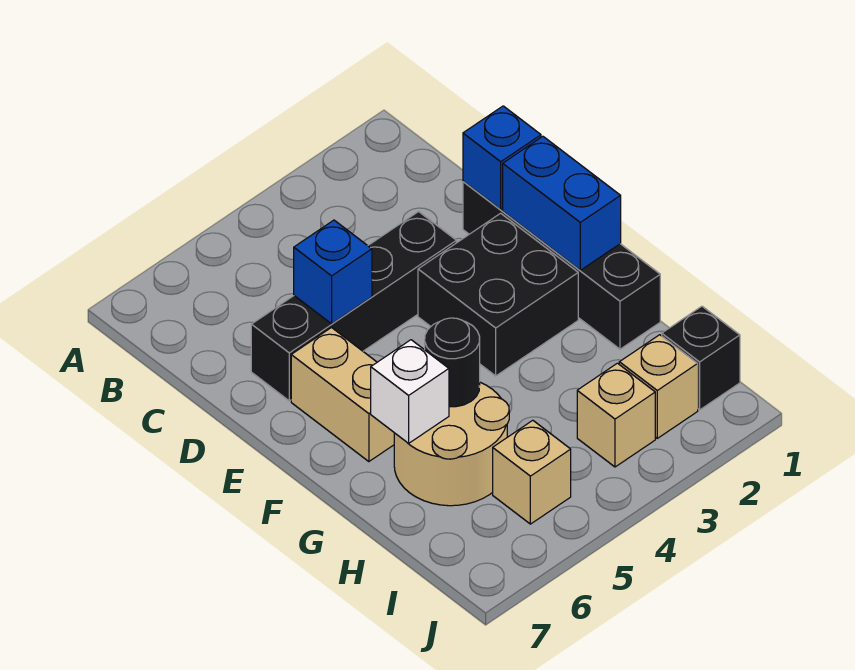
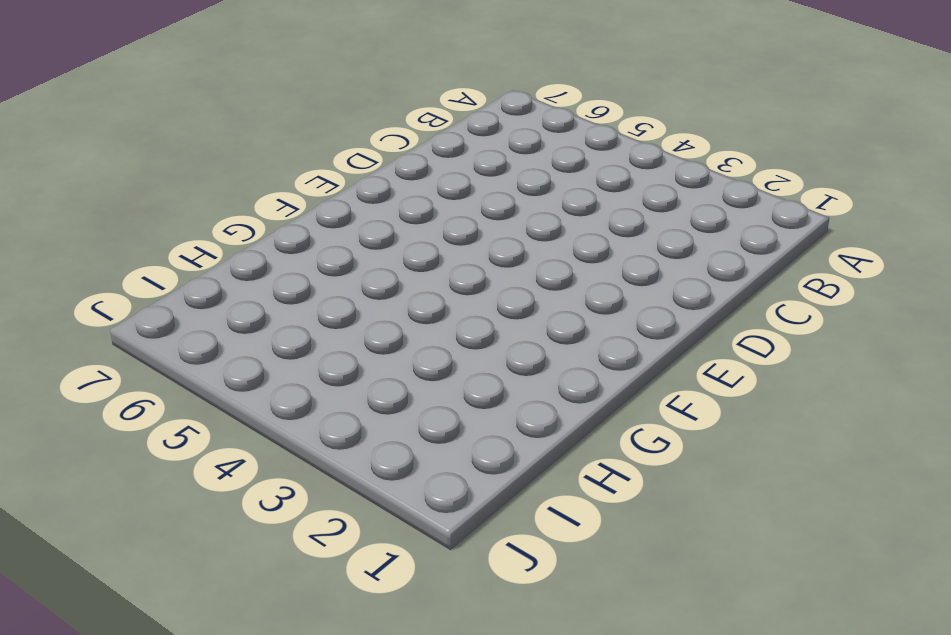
none -> black brick D1:G1 level 1
none -> black brick D3:D6 level 1
none -> black brick E2:F3 level 1

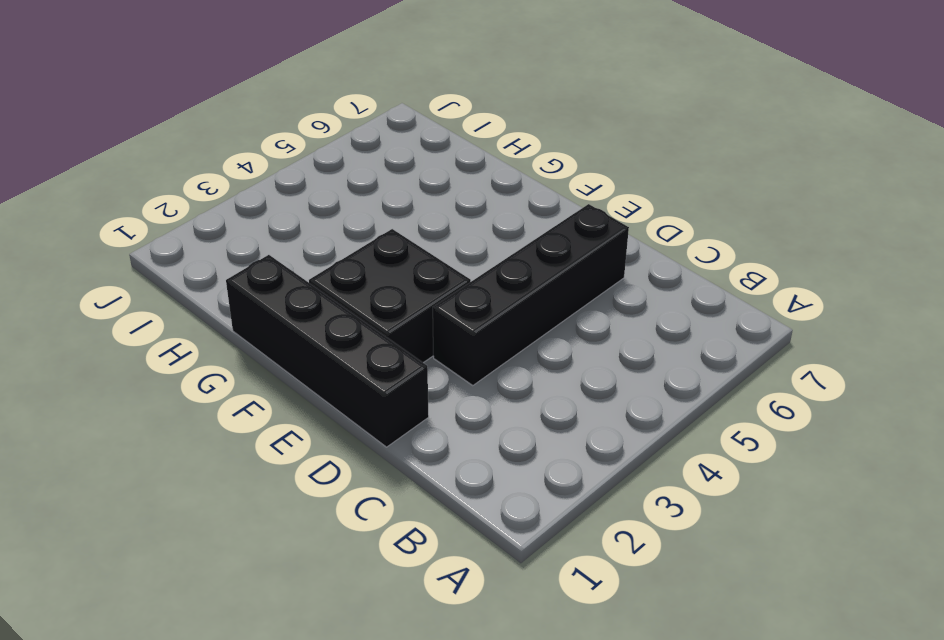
none -> tan brick E6:F6 level 1
none -> tan round brick G5:H6 level 1
none -> black brick I1 level 1

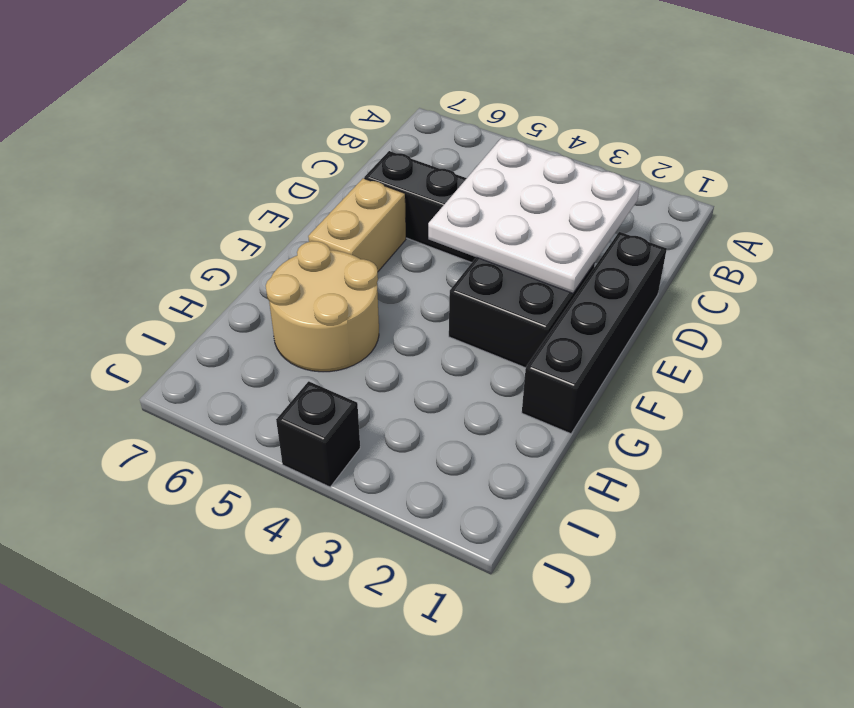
white plate C2:E4 level 2 -> none
black brick J4 level 1 -> black brick I1 level 1
none -> tan brick I2 level 1
none -> tan brick I3 level 1
none -> tan brick I5 level 1

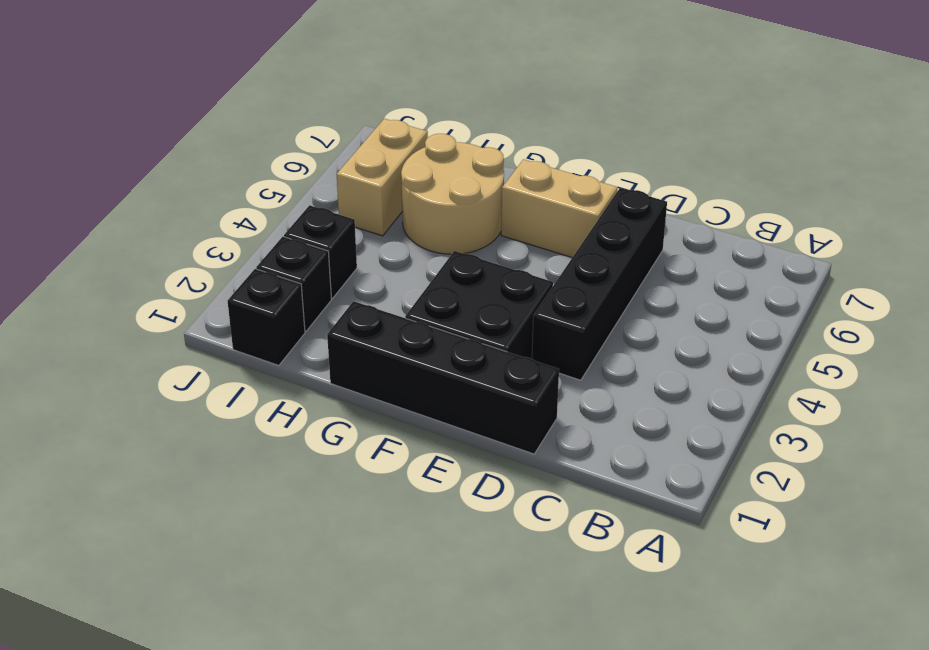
black brick I2 level 1 -> tan brick I2 level 1
black brick I3 level 1 -> tan brick I3 level 1
tan brick I5:I6 level 1 -> tan brick I5 level 1
none -> blue brick D1 level 2
none -> blue brick D5 level 2
none -> blue brick E1:F1 level 2

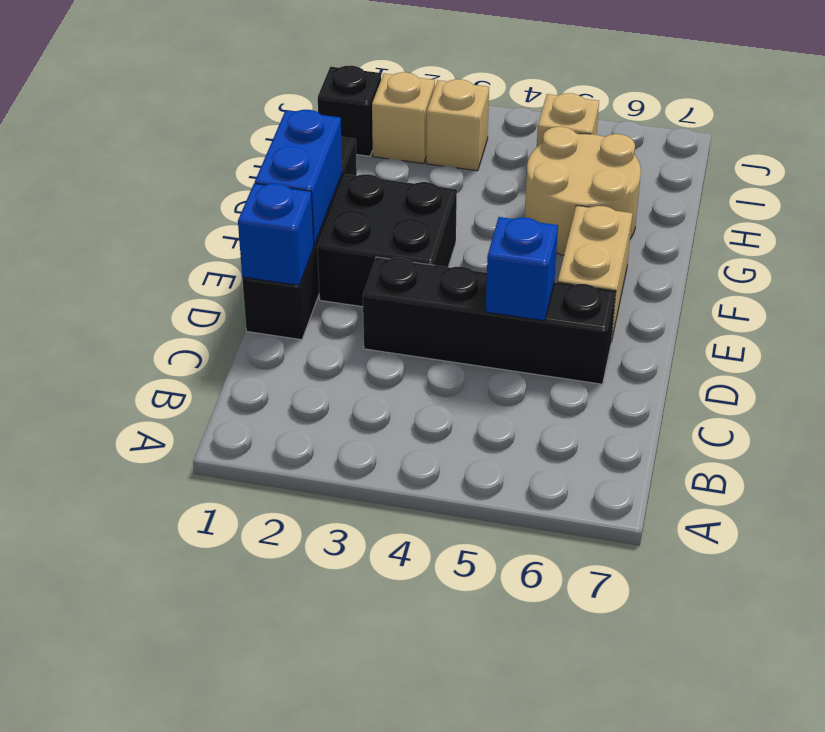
none -> black round brick G5 level 2
none -> white brick G6 level 2

